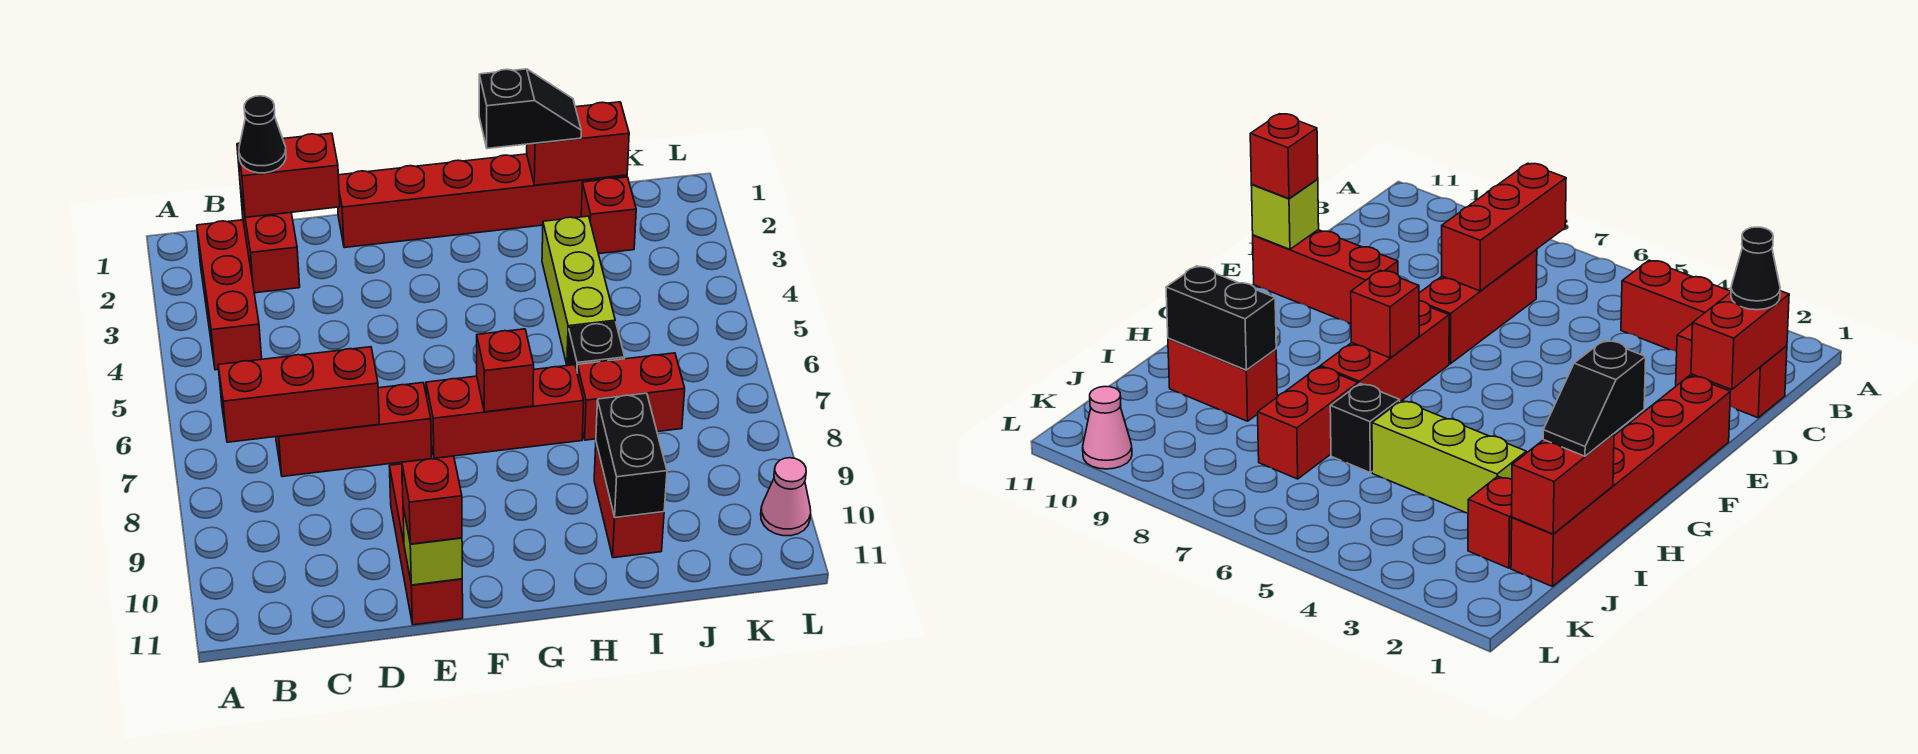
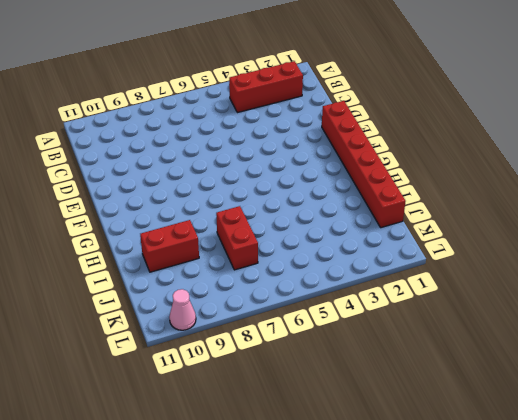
none -> red brick C1:C2 level 1
none -> red brick C7:E7 level 1
none -> red brick E9:E11 level 1

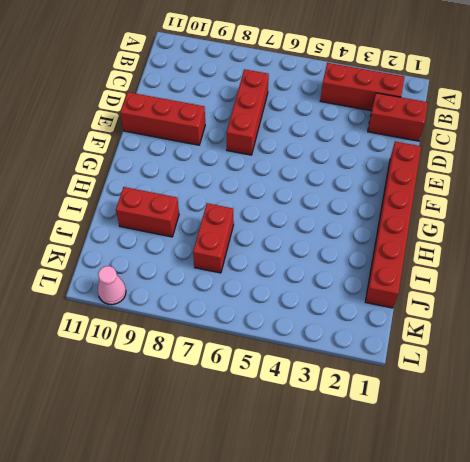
none -> red brick F7:H7 level 1
none -> lime brick I3:I5 level 1
none -> black brick I6 level 1

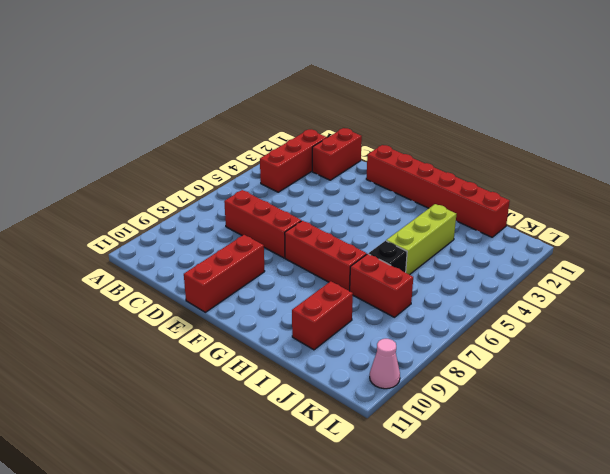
none -> red brick J2 level 1
none -> red brick B7:D7 level 2
none -> red brick C1:D1 level 2

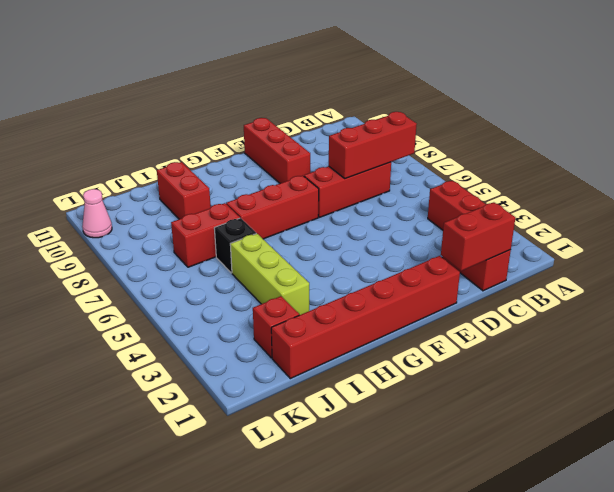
none -> lime brick E11 level 2
none -> red brick G7 level 2
none -> red brick I1:J1 level 2

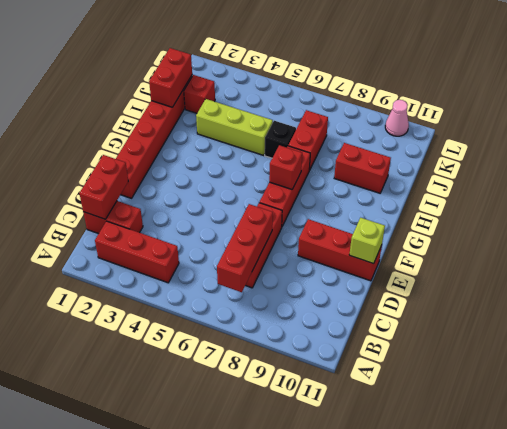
none -> black brick I9:I10 level 2
none -> black cone C1 level 3
none -> red brick E11 level 3

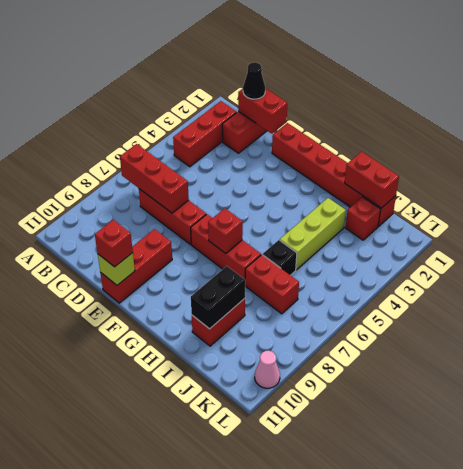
none -> black slope H1:I1 level 3 top H

